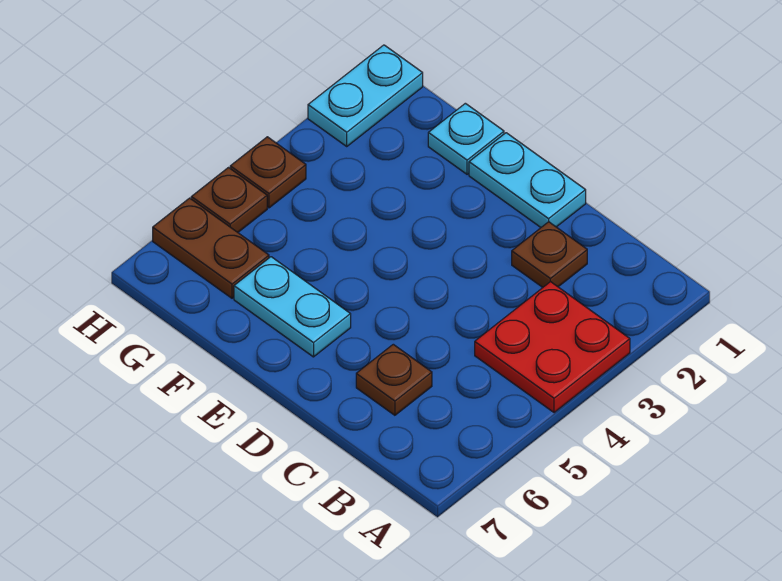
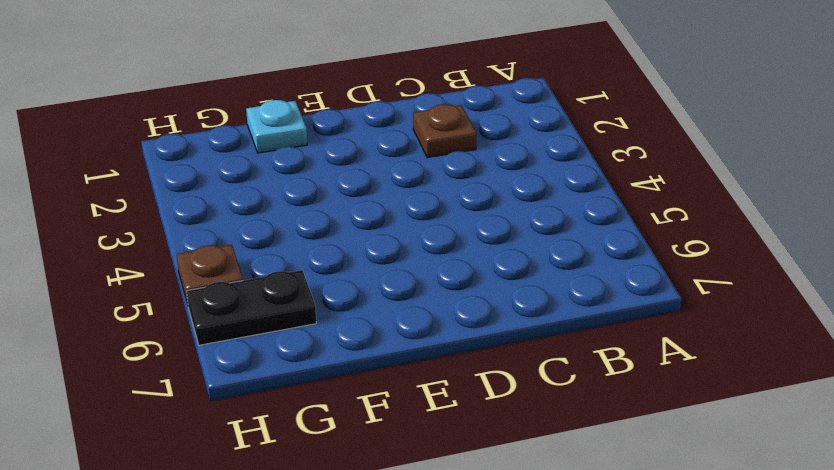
black plate G6:H6 level 1 -> brown plate G6:H6 level 1
none -> red plate A3:B4 level 1
none -> brown plate C6 level 1

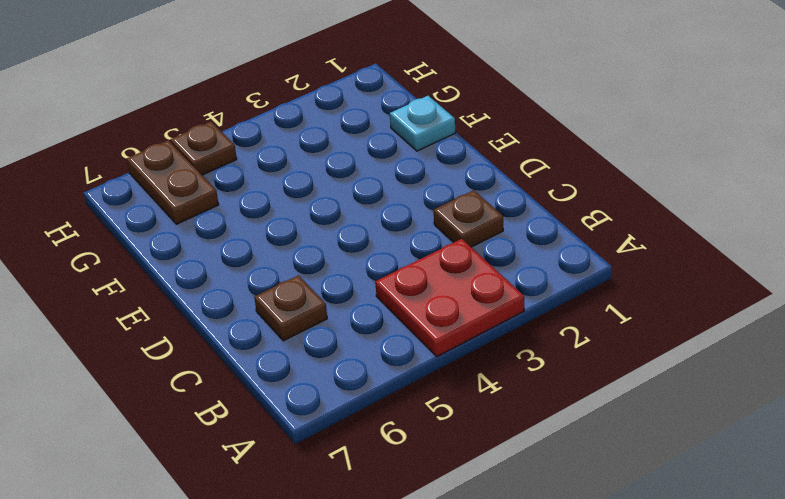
none -> cyan plate D1:E1 level 1
none -> cyan plate E6:F6 level 1

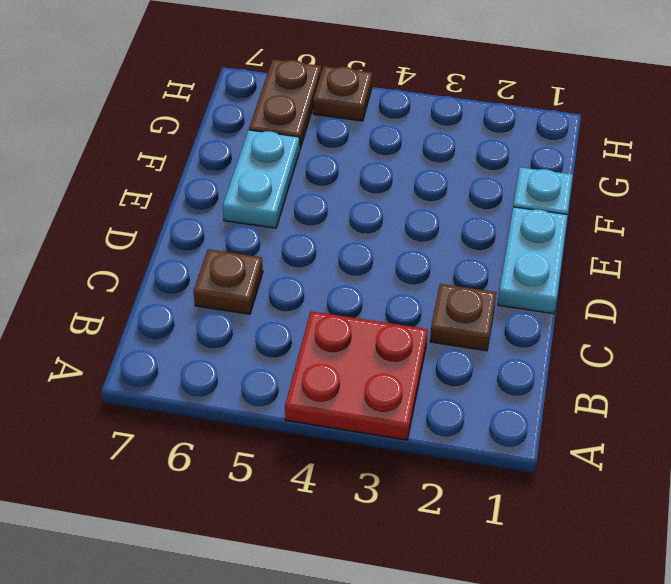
none -> cyan plate H1:H2 level 1
none -> brown plate H4 level 1

